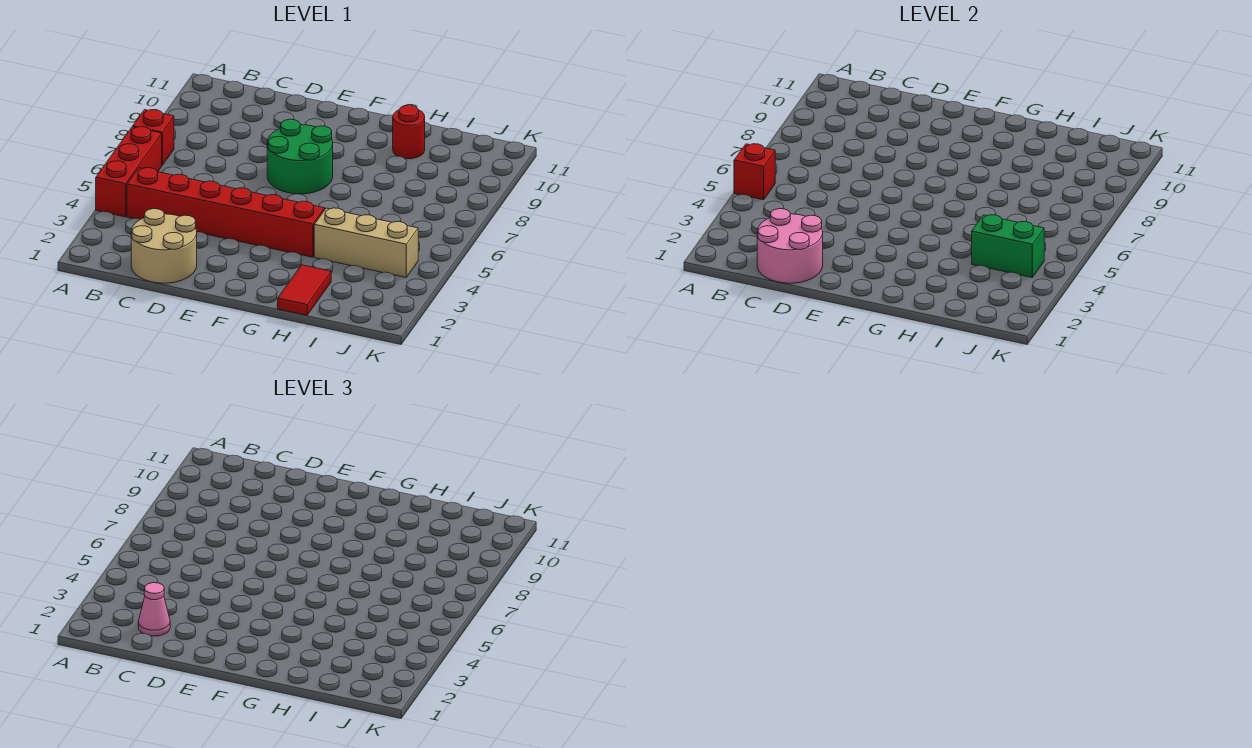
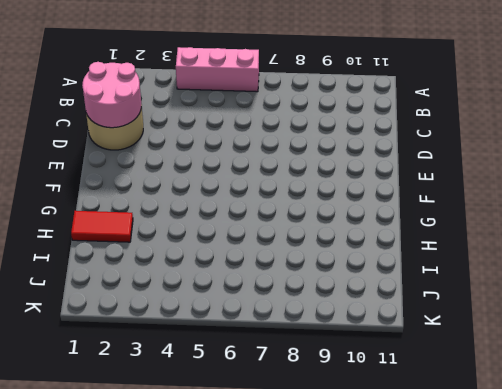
pink brick A4:A6 level 1 -> red brick A4:A6 level 1
none -> red brick A7 level 1
none -> red brick B4:G4 level 1
none -> green round brick E7:F8 level 1

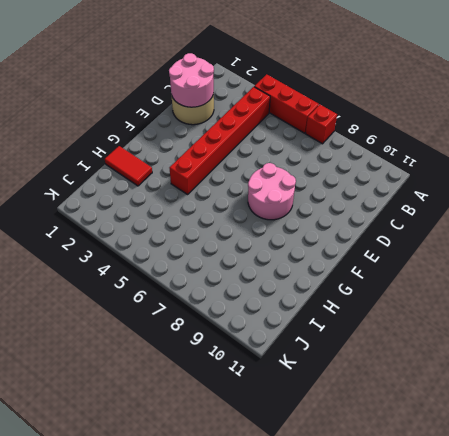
pink round brick E7:F8 level 1 -> green round brick E7:F8 level 1
none -> tan brick H4:J4 level 1
none -> red round brick H10 level 1
none -> red brick A5 level 2

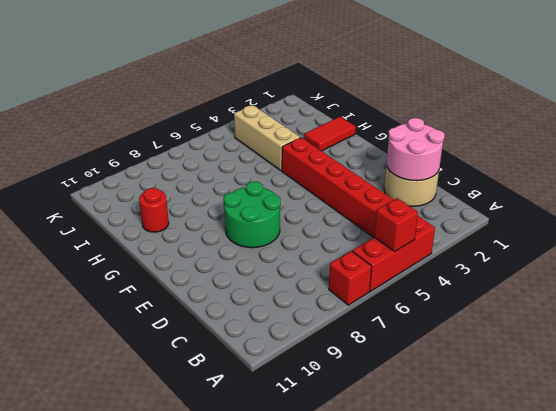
none -> green brick I4:J4 level 2
none -> pink cone C2 level 3

